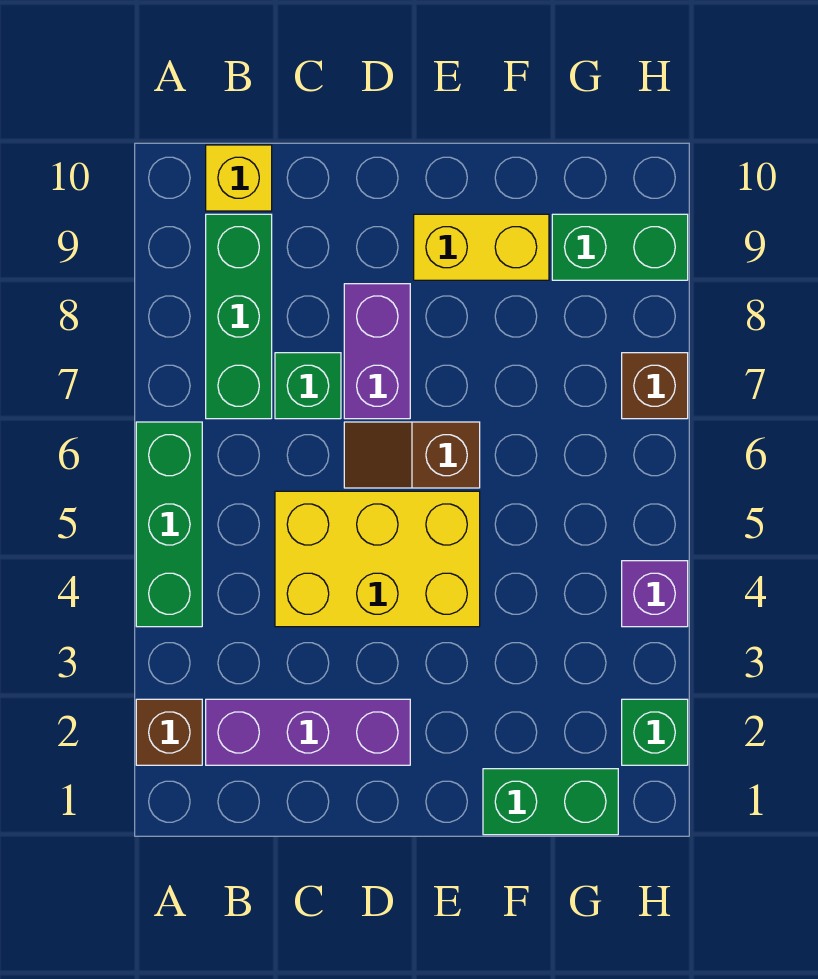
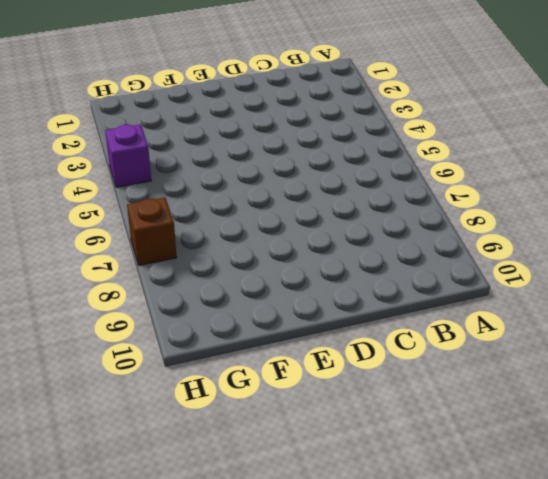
none -> brown brick A2 level 1
none -> green brick A4:A6 level 1
none -> purple brick B2:D2 level 1

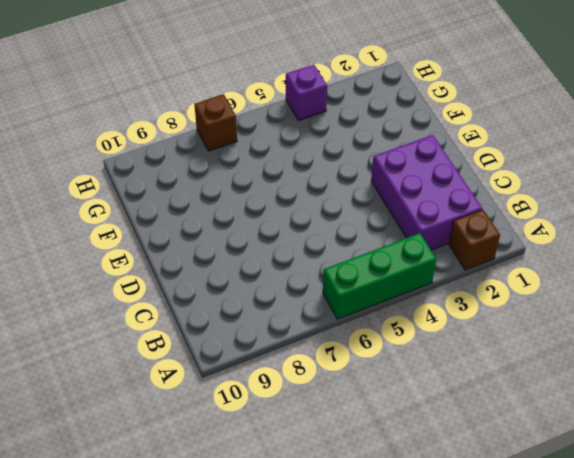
purple brick B2:D3 level 1 -> purple brick B2:D2 level 1
none -> green brick B7:B9 level 1
none -> yellow brick B10 level 1
none -> yellow brick C4:E5 level 1

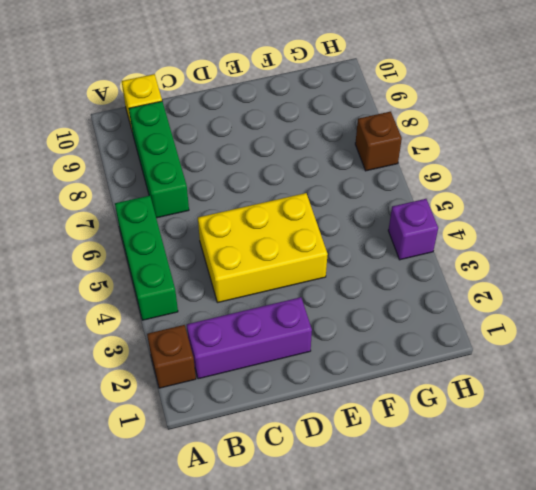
none -> green brick C7 level 1
none -> brown slope D6:E6 level 1 top E
none -> purple brick D7:D8 level 1

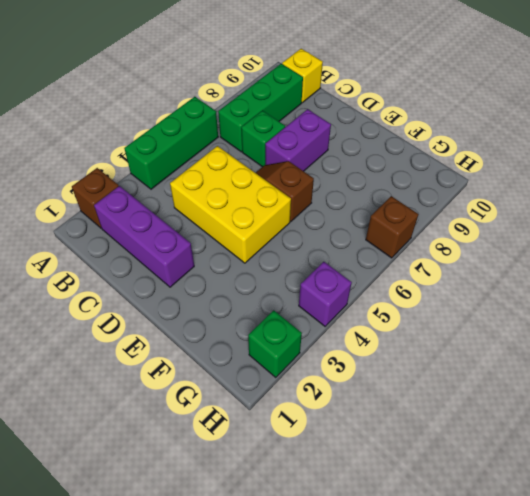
none -> yellow brick E9:F9 level 1
none -> green brick F1:G1 level 1
none -> green brick G9:H9 level 1

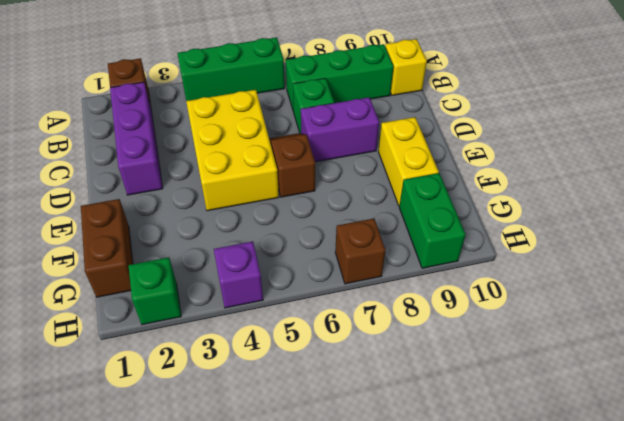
brown brick F1:G1 level 1 -> green brick F1:G1 level 1

